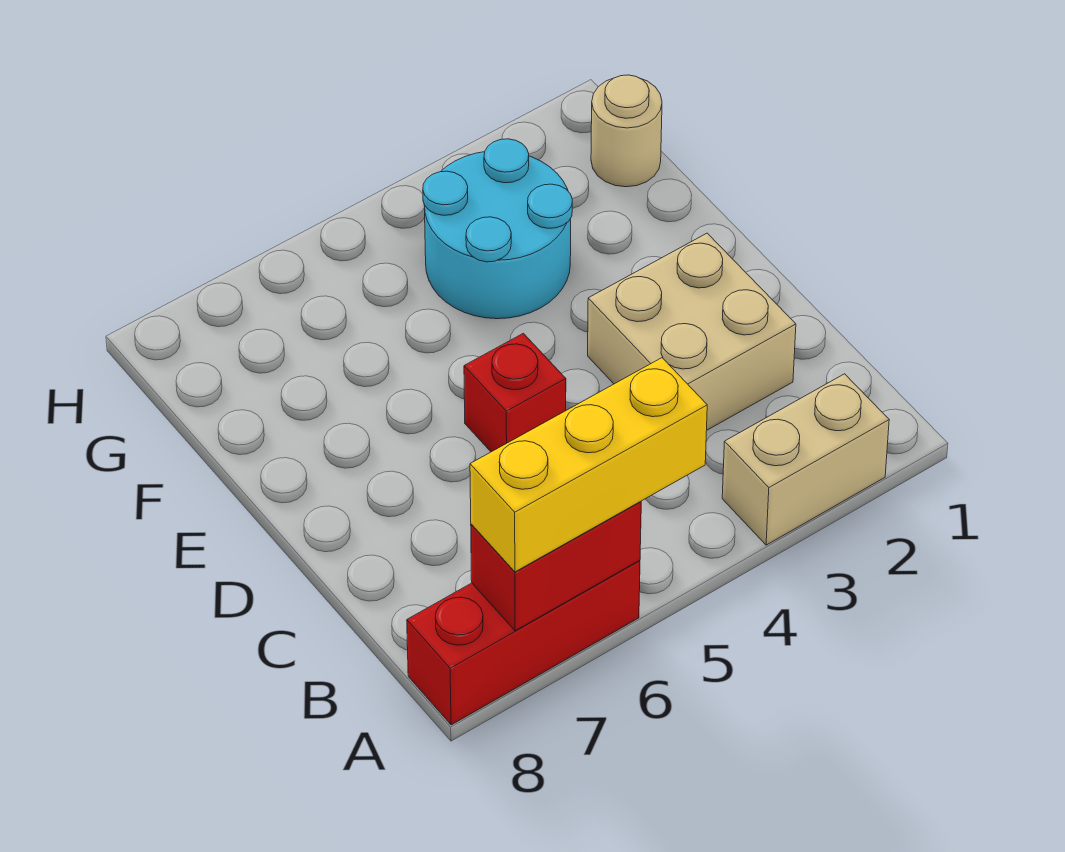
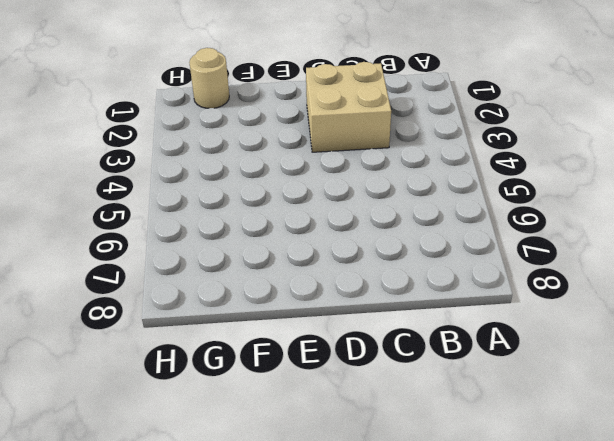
none -> tan brick A2:A3 level 1
none -> red brick A6:A8 level 1

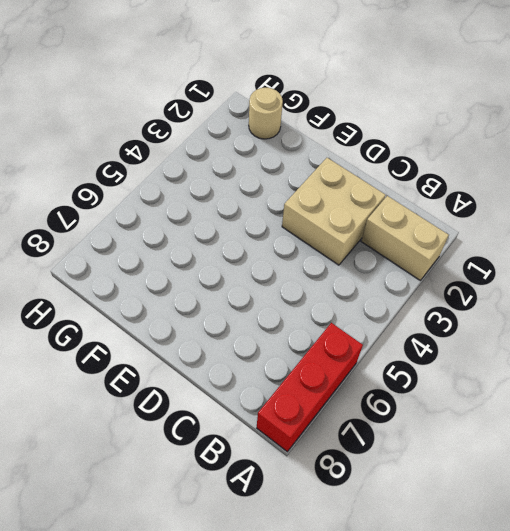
tan brick A2:B2 level 1 -> tan brick A2:A3 level 1
none -> red brick D5 level 1
none -> cyan round brick F3:G4 level 1

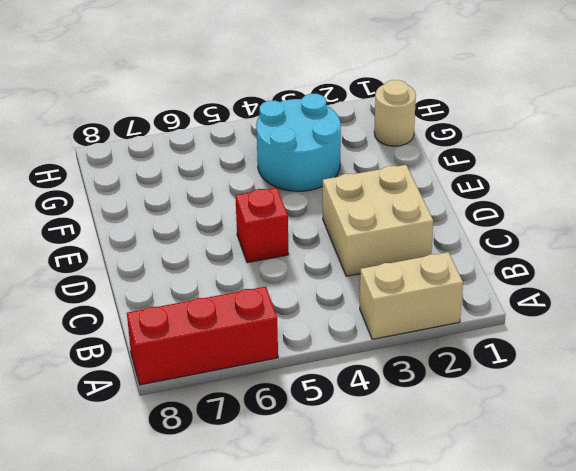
none -> red brick A6:A7 level 2
none -> yellow brick A5:A7 level 3

